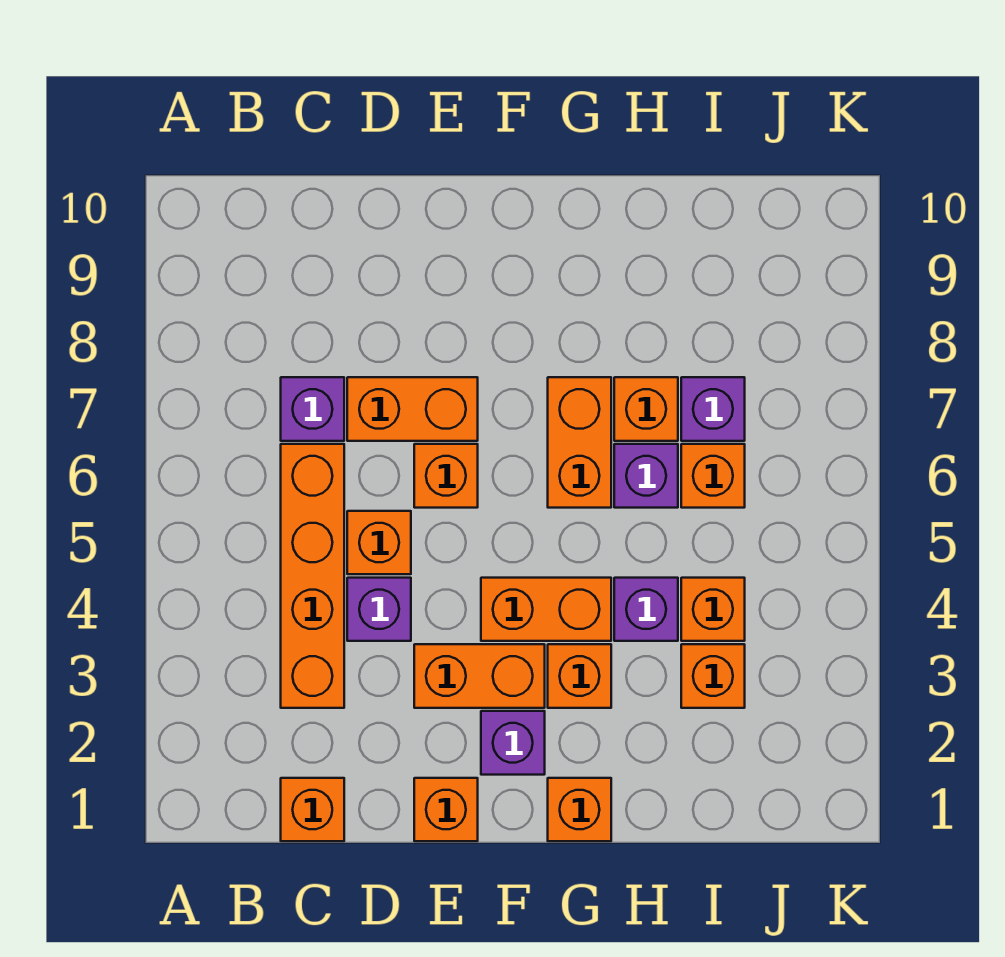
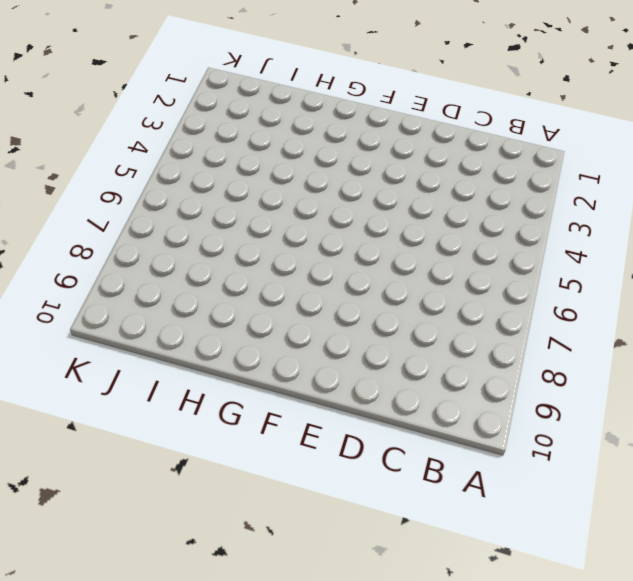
none -> orange brick C1 level 1
none -> orange brick C3:C6 level 1
none -> purple brick C7 level 1

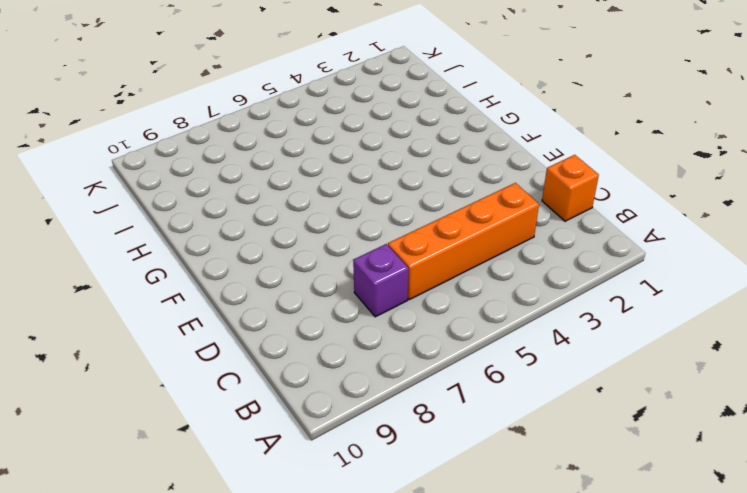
none -> purple brick D4 level 1
none -> orange brick D5 level 1
none -> orange brick D7:E7 level 1

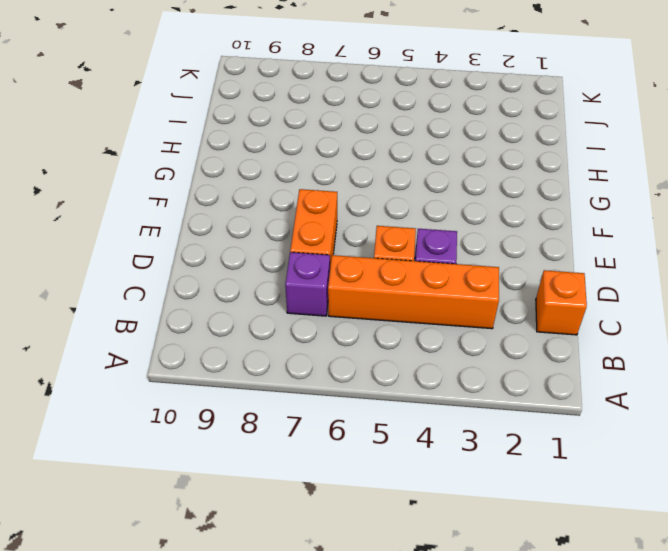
none -> orange brick E1 level 1
none -> orange brick E3:F3 level 1
none -> orange brick E6 level 1

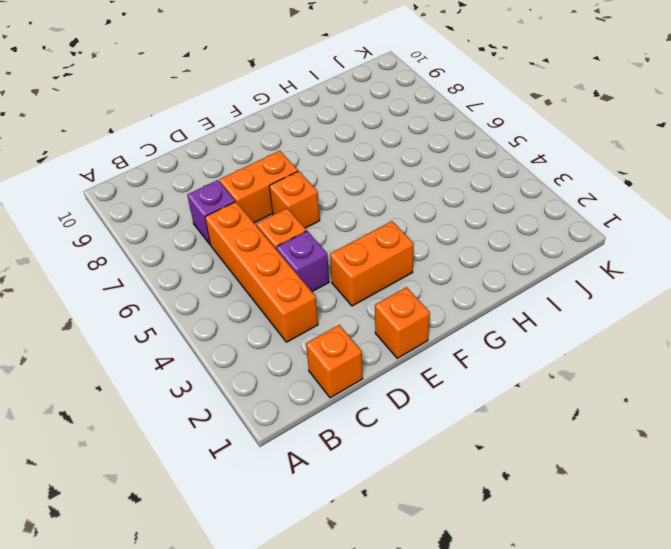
none -> purple brick F2 level 1
none -> orange brick F4:G4 level 1
none -> orange brick G1 level 1

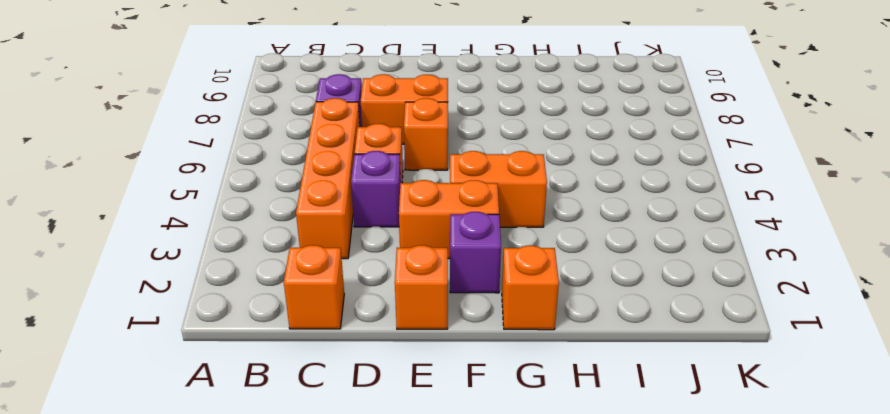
none -> orange brick G3 level 1
none -> orange brick G6:G7 level 1
none -> purple brick H4 level 1

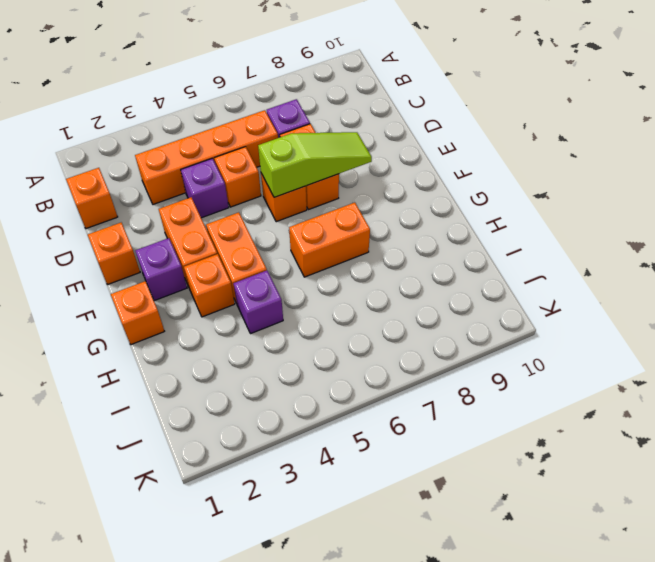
lime slope E6:E8 level 2 top 6 -> none
none -> purple brick H6 level 1
none -> orange brick H7 level 1
none -> orange brick I3 level 1

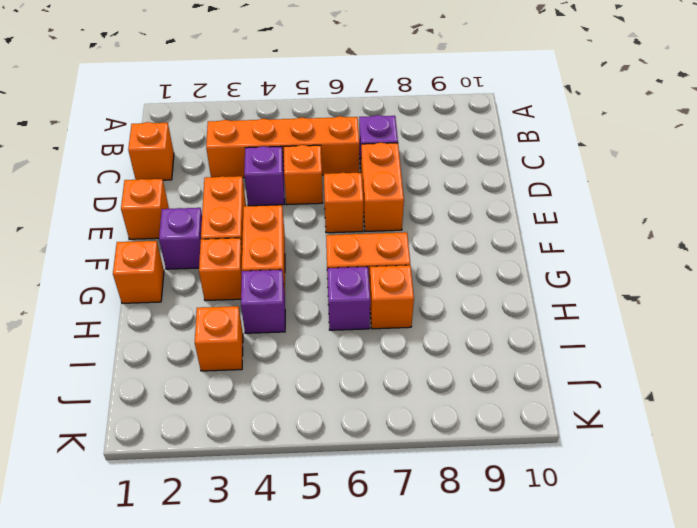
none -> orange brick I4 level 1
none -> orange brick I6 level 1
none -> purple brick I7 level 1

